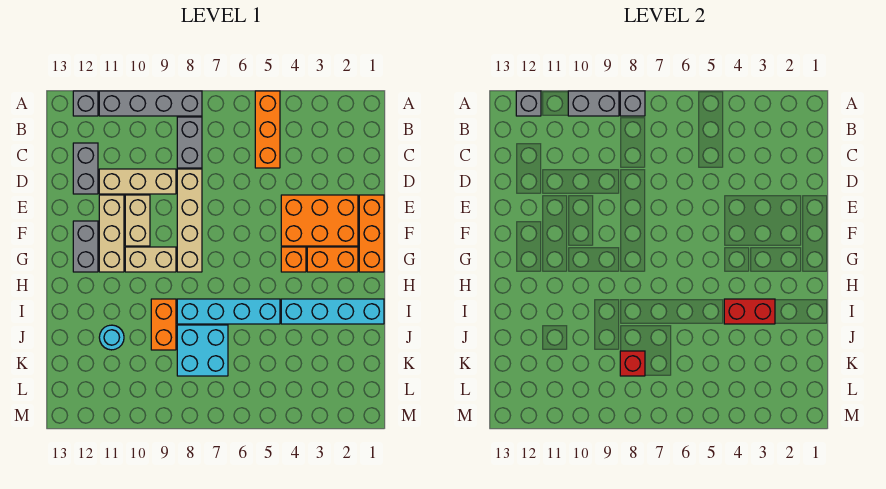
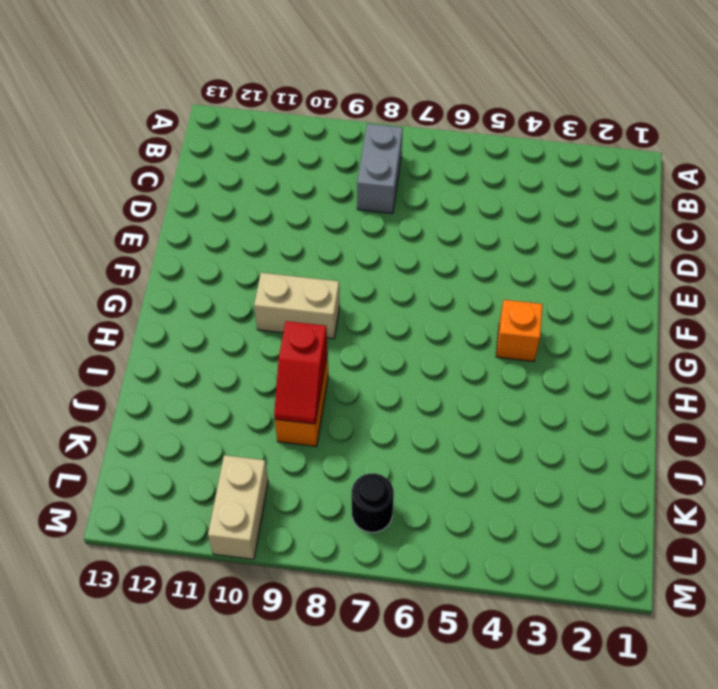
red slope I9:J9 level 2 top I -> none
black round brick L7 level 1 -> none
tan brick L10:M10 level 1 -> tan brick E10:F10 level 1
none -> orange brick A5:C5 level 1
none -> grey brick A8:A11 level 1
none -> grey brick A12 level 1

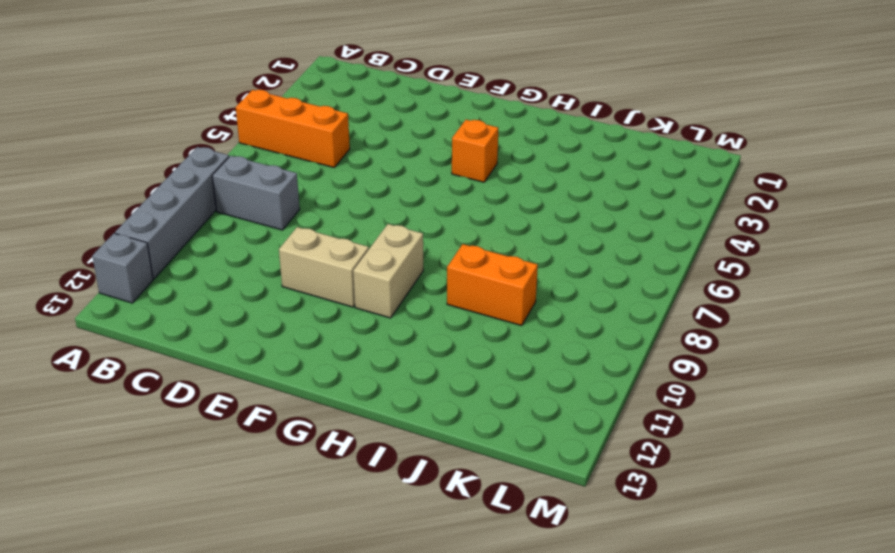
none -> grey brick C12:D12 level 1
none -> tan brick D8:G8 level 1
none -> tan brick D9:D11 level 1

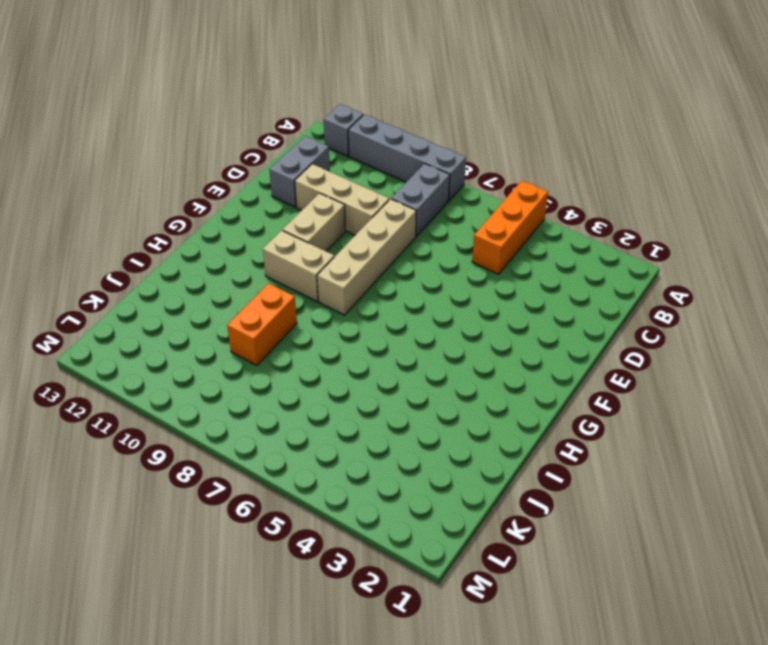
none -> orange brick E1:G1 level 1
none -> orange brick E2:F4 level 1
none -> tan brick E11:G11 level 1

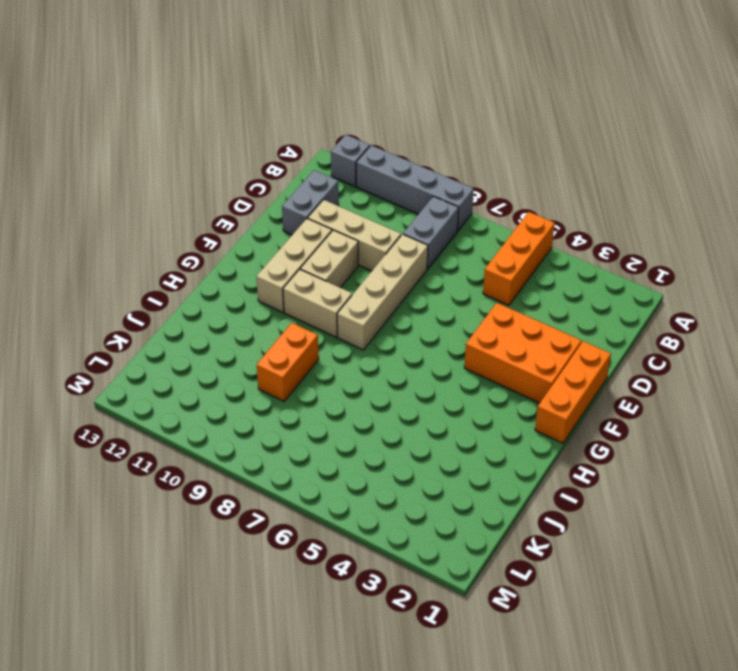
none -> grey brick F12:G12 level 1
none -> orange brick G2:G3 level 1
none -> orange brick G4 level 1

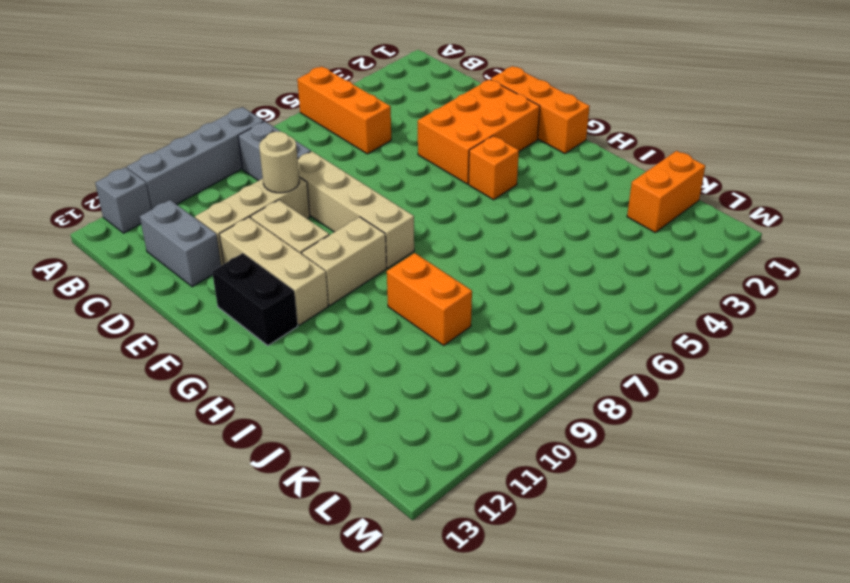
tan round brick D9 level 2 -> none
black brick F12:G12 level 1 -> grey brick F12:G12 level 1
orange brick K1:K2 level 1 -> orange brick G2:G3 level 1
none -> cyan brick I1:I4 level 1
none -> cyan brick I5:I8 level 1
none -> cyan brick J7:K8 level 1

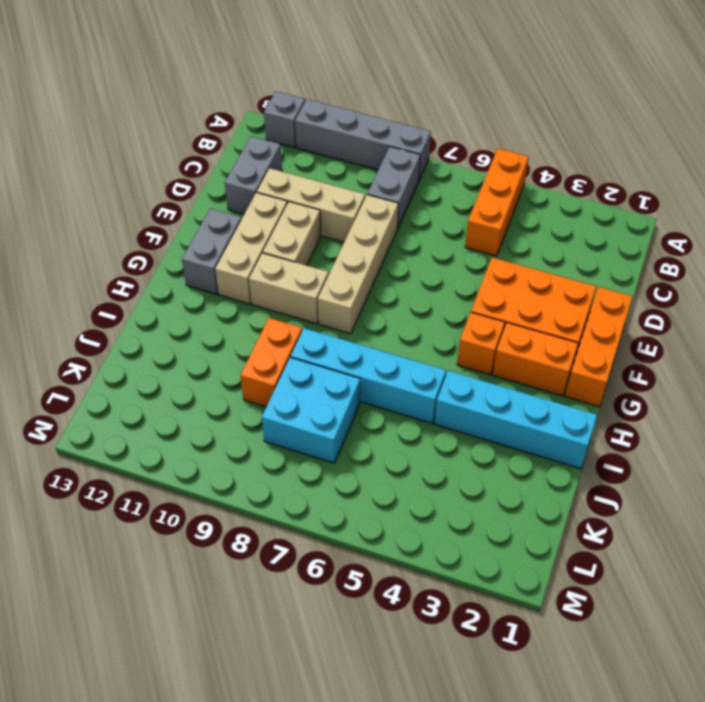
none -> cyan round brick J11 level 1
none -> grey brick A8 level 2
none -> grey brick A9:A10 level 2

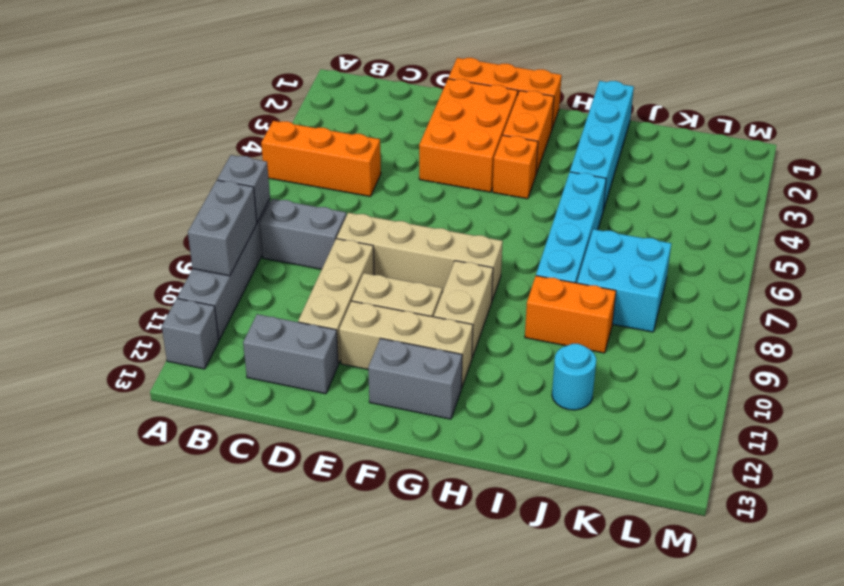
none -> grey brick A12 level 2
none -> red brick I3:I4 level 2
none -> red brick K8 level 2

